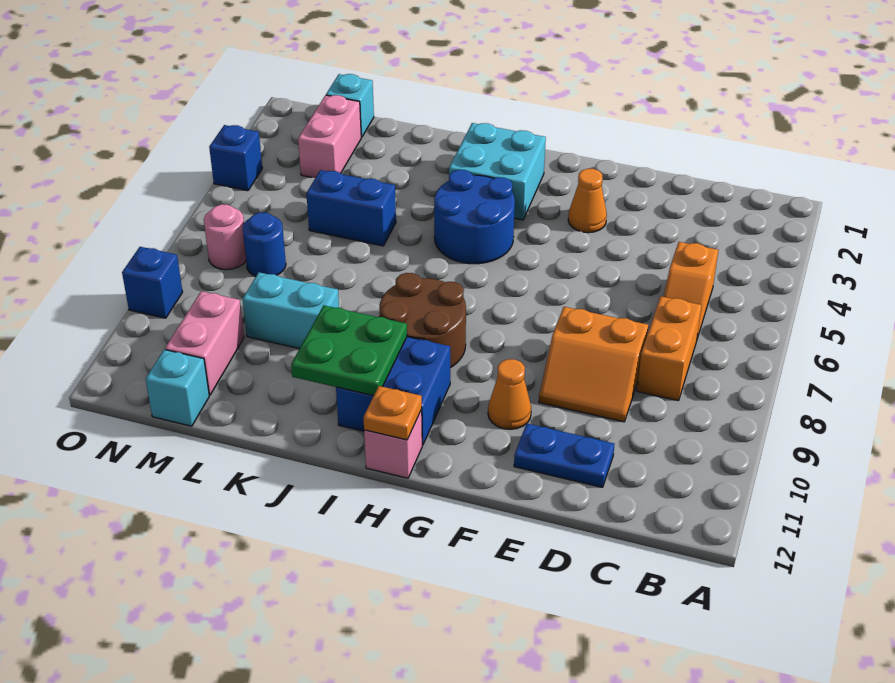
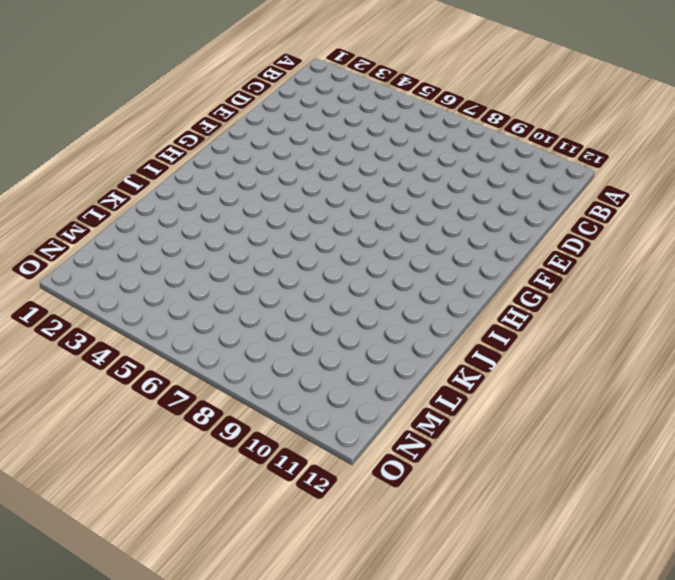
none -> orange slope C5:C6 level 1 top 5
none -> orange brick C7:C8 level 1
none -> orange slope D8:E9 level 1 top 8

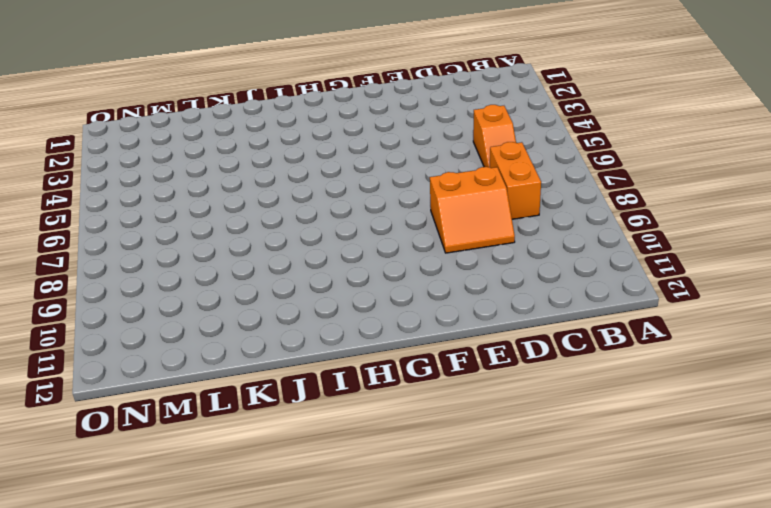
none -> blue plate D11:E11 level 1
none -> orange cone F3 level 1
none -> orange cone F10 level 1

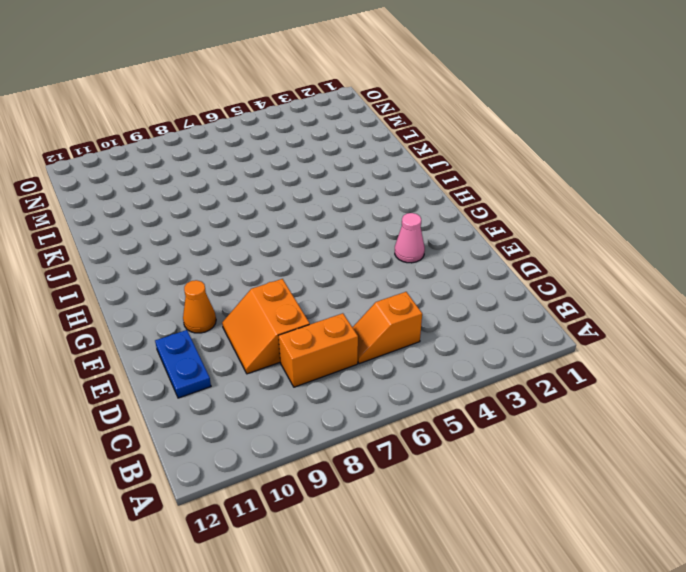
pink cone F3 level 1 -> orange cone F3 level 1
none -> cyan brick H2:I3 level 1
none -> blue round brick H4:I5 level 1
none -> brown round brick H8:I9 level 1

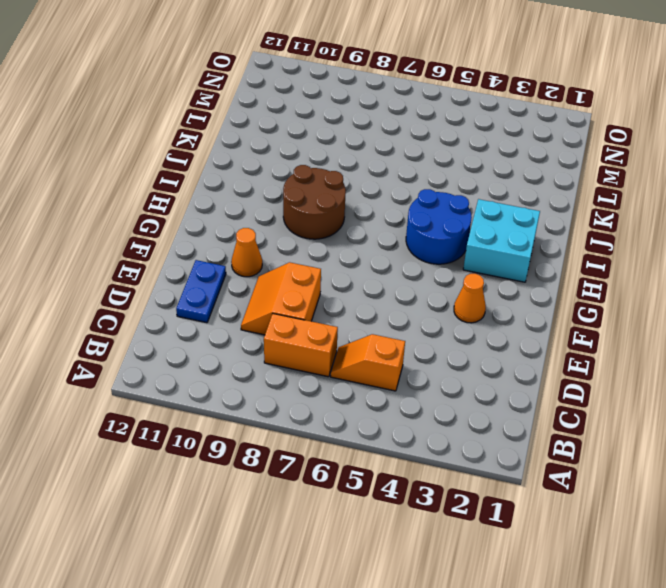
none -> blue brick H10:I11 level 1
none -> pink brick H12 level 1
none -> blue brick K5:L5 level 1

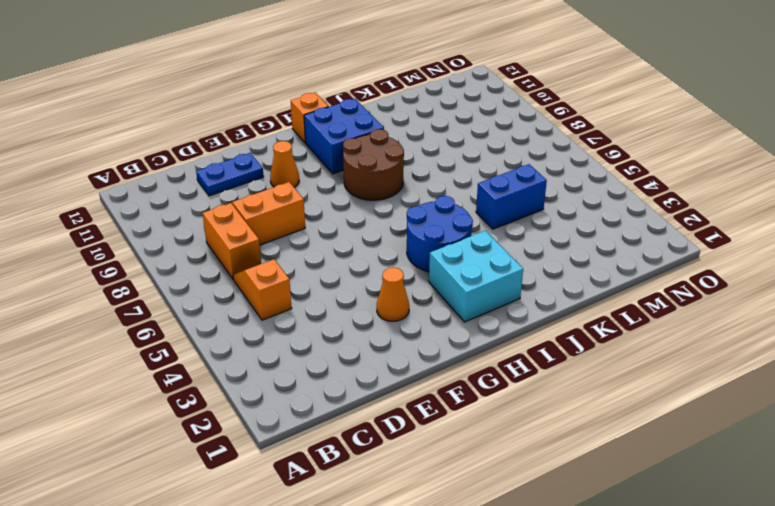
orange brick H12 level 1 -> pink brick H12 level 1
none -> cyan brick K9:L9 level 1
none -> cyan brick M1 level 1
none -> pink brick M2:M3 level 1

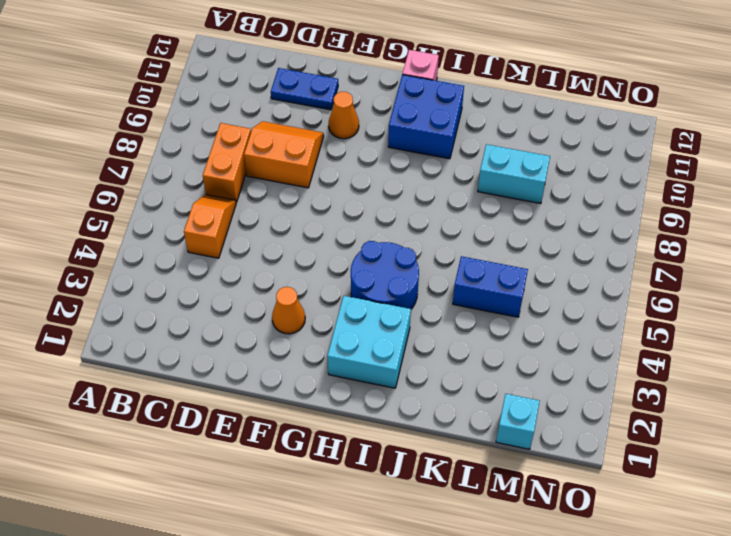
none -> brown round brick H8:I9 level 1
none -> pink brick M2:M3 level 1
none -> blue round brick M7 level 1

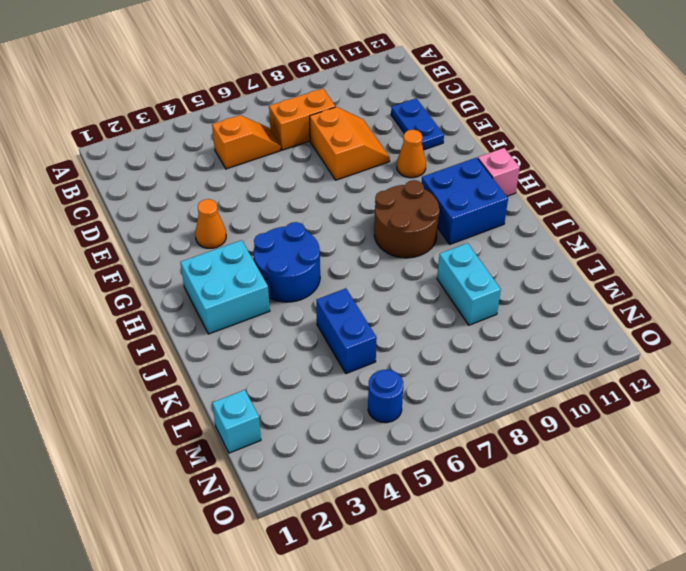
blue round brick N5 level 1 -> blue round brick M7 level 1
none -> pink brick M2:M3 level 1
none -> pink brick M10:M11 level 1
none -> cyan brick M12 level 1

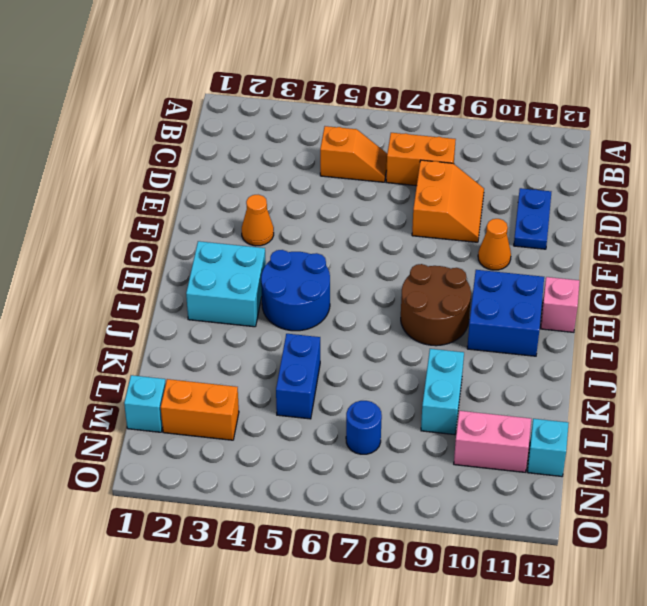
orange brick M2:M3 level 1 -> pink brick M2:M3 level 1
none -> pink round brick N7 level 1
none -> blue brick O4 level 1
none -> blue brick O9 level 1

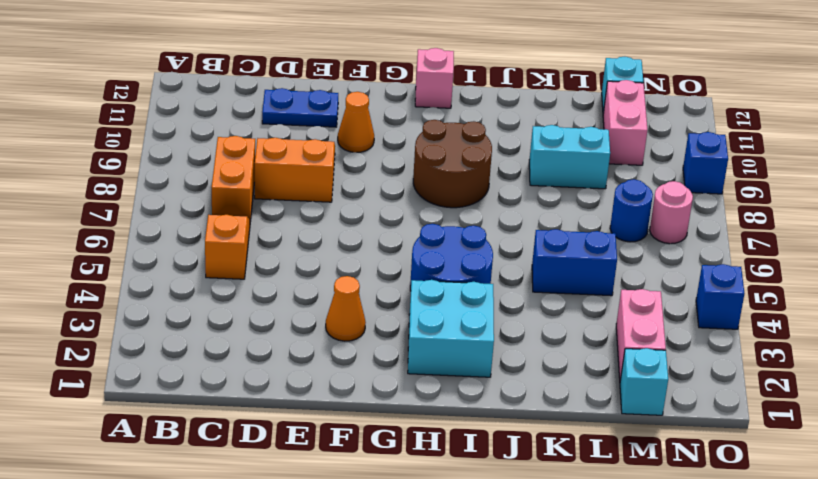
none -> blue brick H10:I11 level 1
none -> orange plate H12 level 2
none -> green plate I10:J11 level 2

